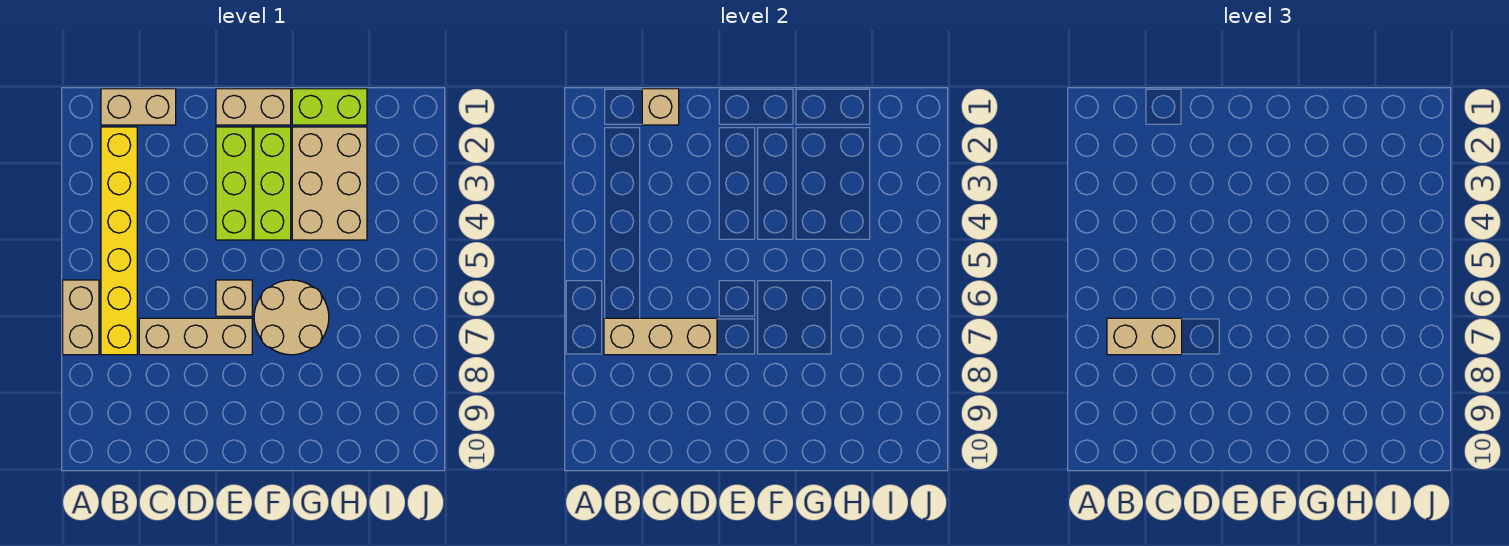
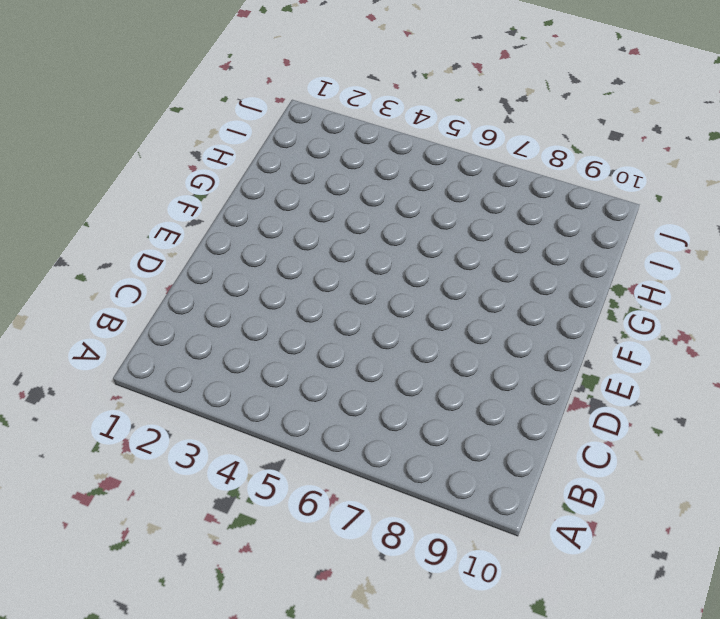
none -> tan brick A6:A7 level 1
none -> tan brick B1:C1 level 1
none -> yellow brick B2:B7 level 1

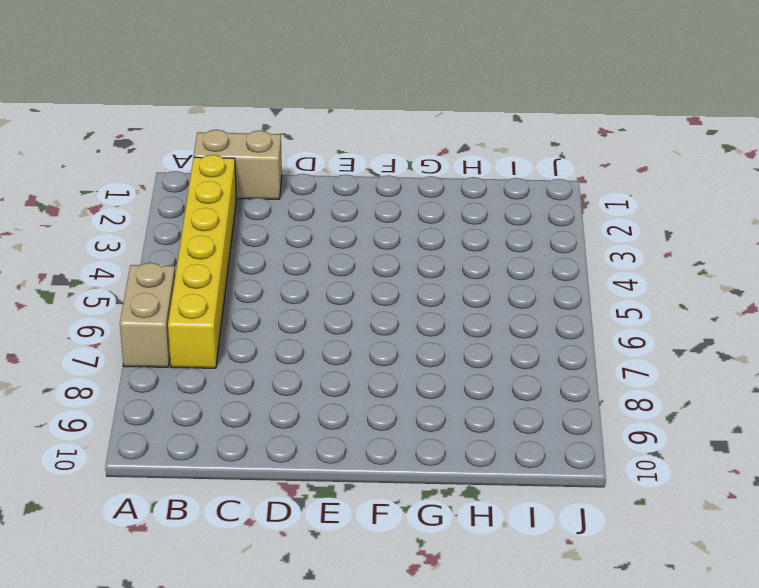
none -> tan brick C7:E7 level 1
none -> tan brick E1:F1 level 1
none -> lime brick E2:E4 level 1

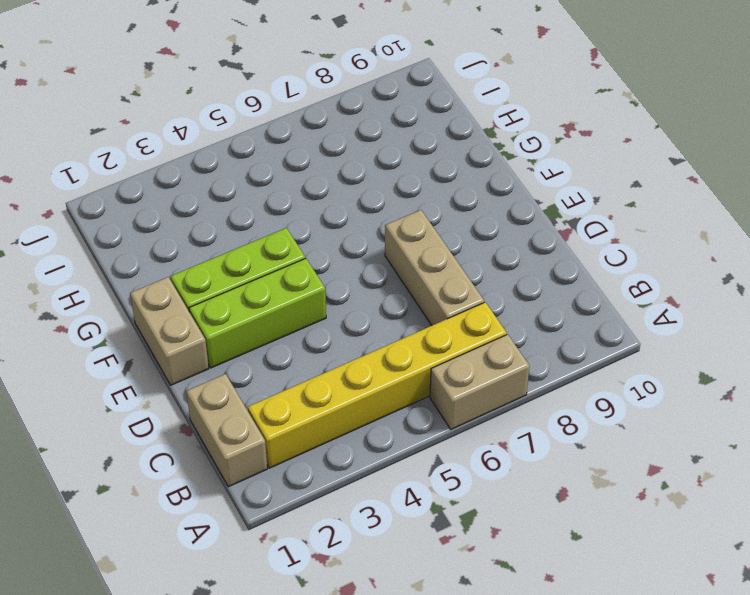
none -> tan brick E6 level 1
none -> tan round brick F6:G7 level 1
none -> lime brick G1:H1 level 1

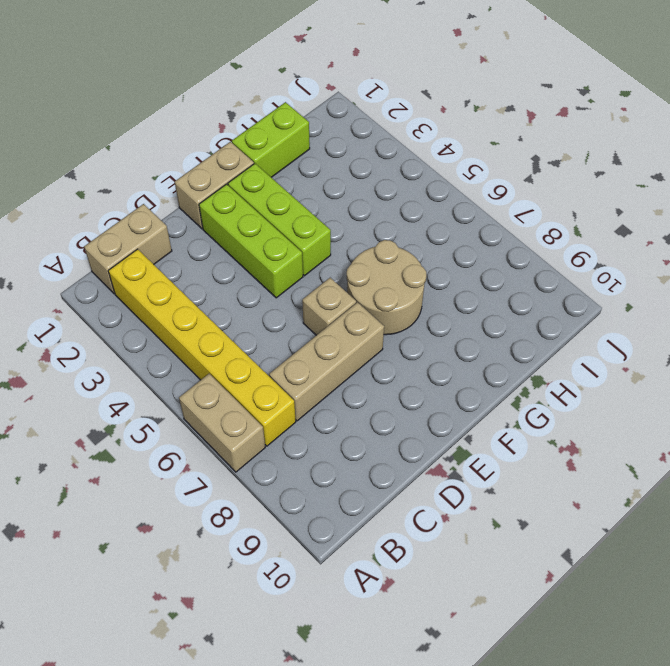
none -> tan brick G2:H4 level 1
none -> tan brick B7:D7 level 2
none -> tan brick C1 level 2

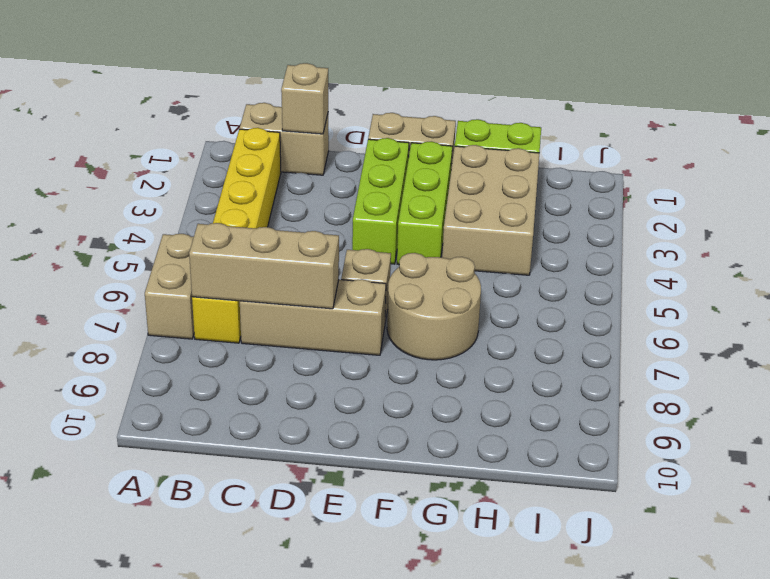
none -> tan brick B7:C7 level 3

